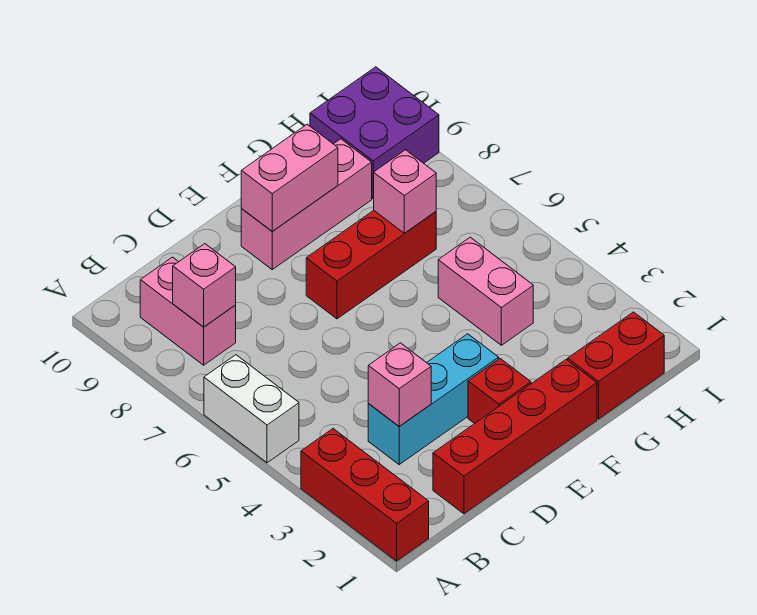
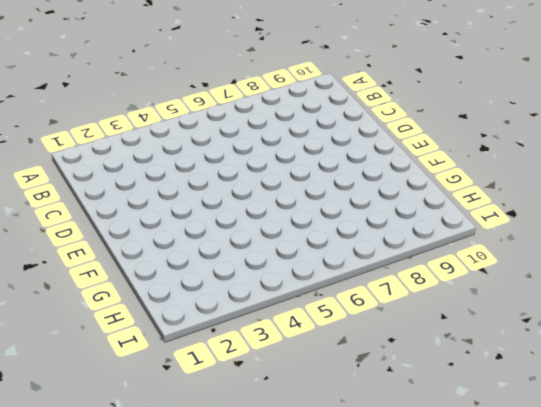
none -> red brick A1:A3 level 1
none -> white brick A5:A6 level 1
none -> pink brick B8:B9 level 1

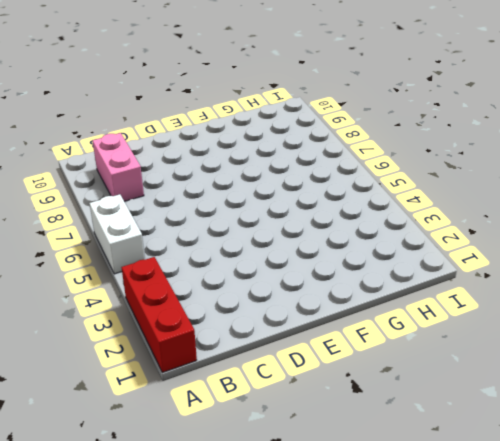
none -> red brick C1:F1 level 1
none -> cyan brick C3:E3 level 1
none -> red brick E2 level 1

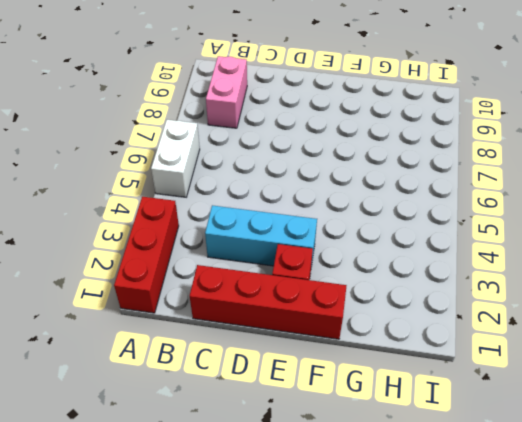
none -> red brick E7:G7 level 1
none -> pink brick E9:G9 level 1
none -> red brick G1:H1 level 1

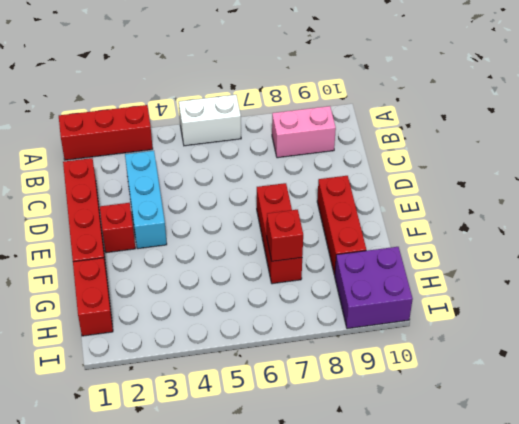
red brick E9:G9 level 1 -> pink brick E9:G9 level 1
red brick G7 level 2 -> pink brick G7 level 2
none -> pink brick G4:G5 level 1
none -> pink brick B8 level 2
none -> pink brick C3 level 2

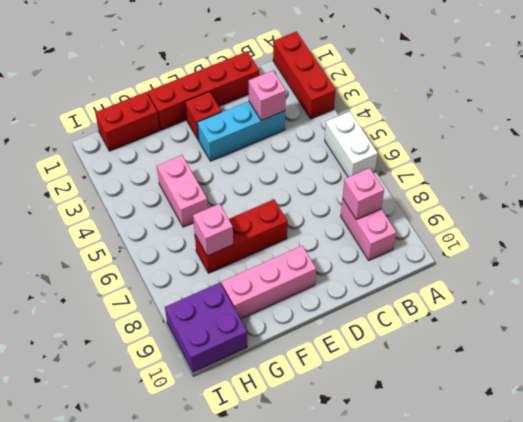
none -> pink brick E9:F9 level 2

